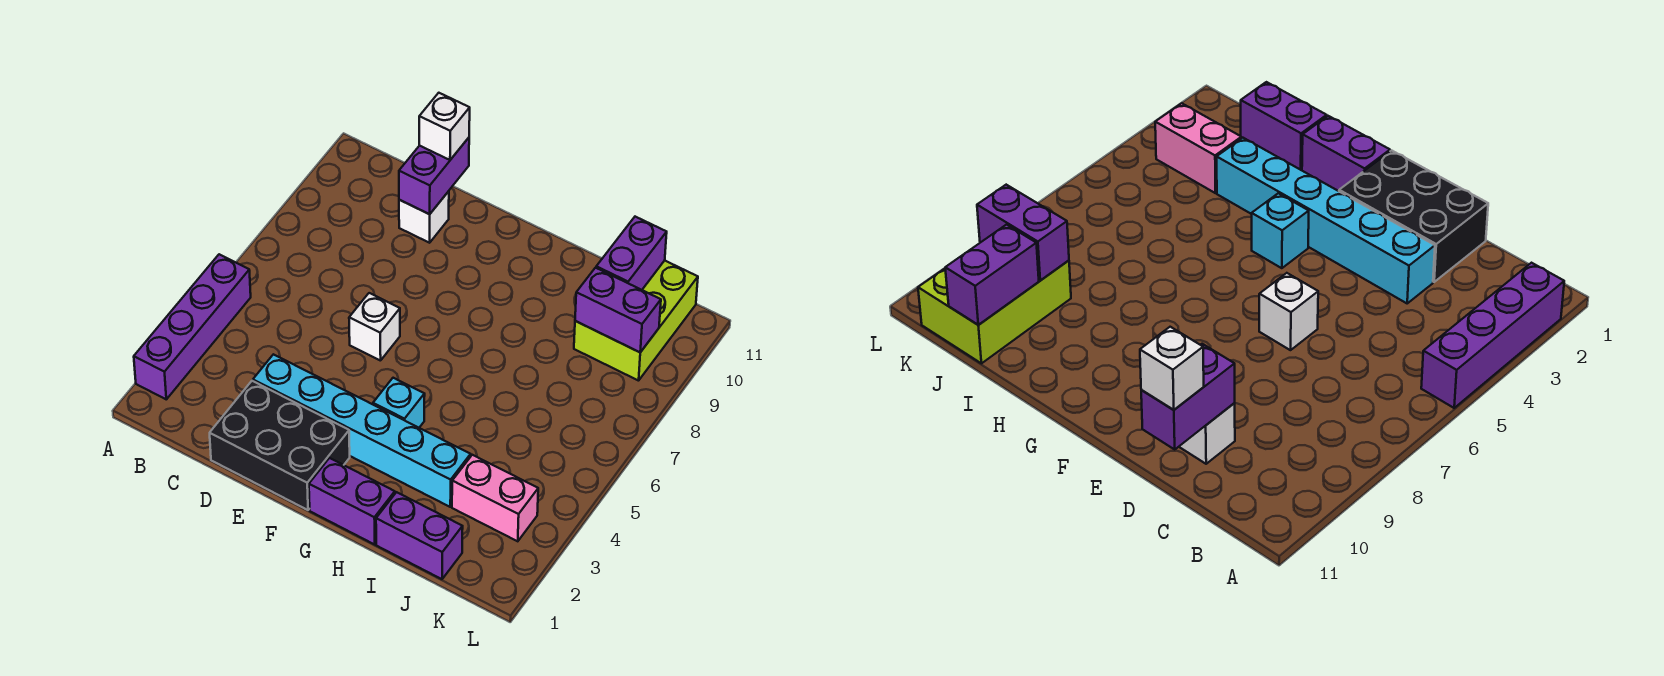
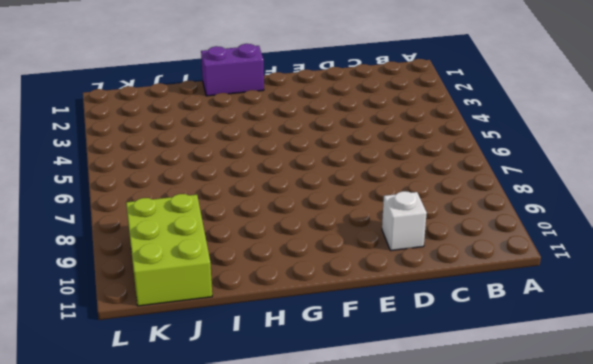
none -> purple brick A2:A5 level 1
none -> black brick D1:F2 level 1
none -> cyan brick D3:I3 level 1

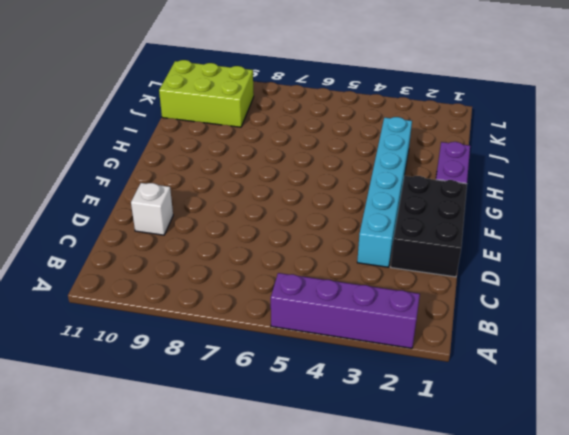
none -> white brick E6 level 1
none -> cyan brick G4 level 1
none -> purple brick I1:J1 level 1

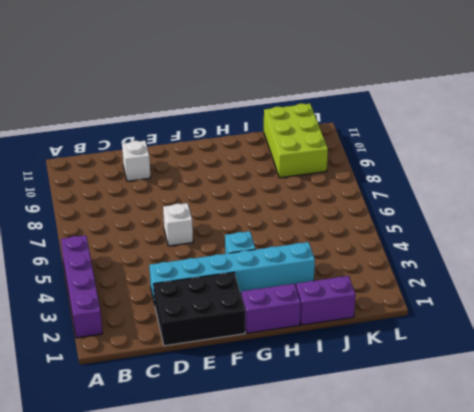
none -> pink brick J3:K3 level 1
none -> purple brick D10:D11 level 2
none -> purple brick J9:K9 level 2

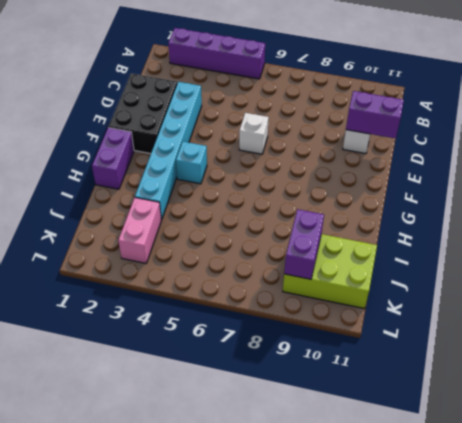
none -> purple brick I1:J1 level 1
none -> purple brick J10:J11 level 2
none -> white brick D11 level 3

